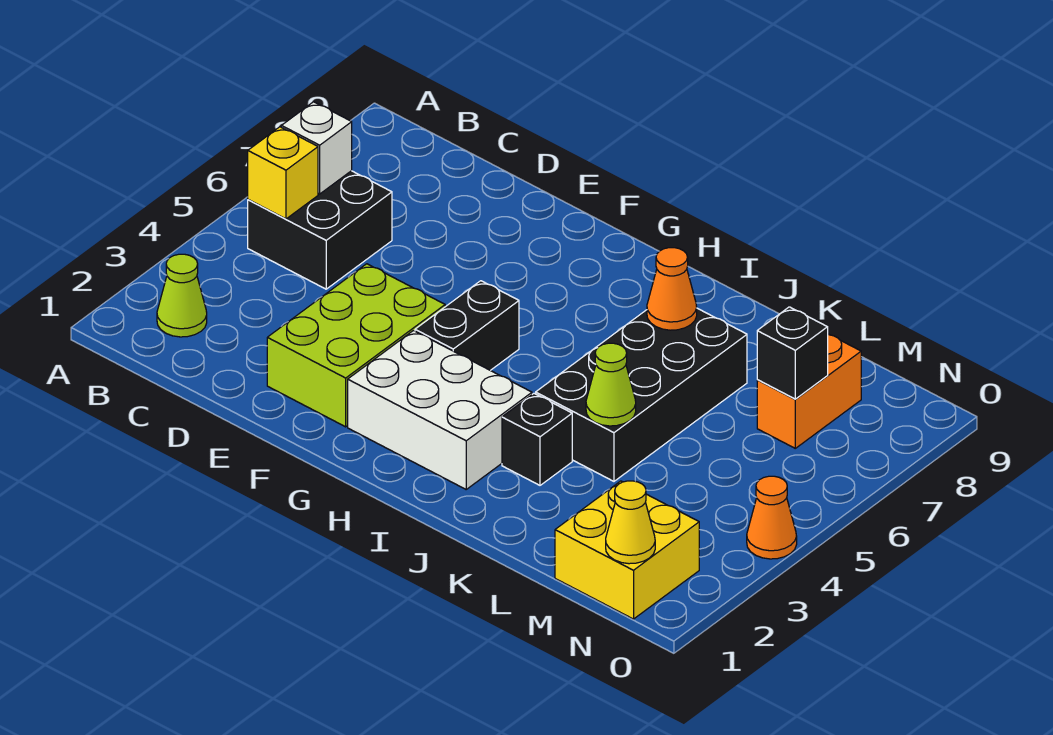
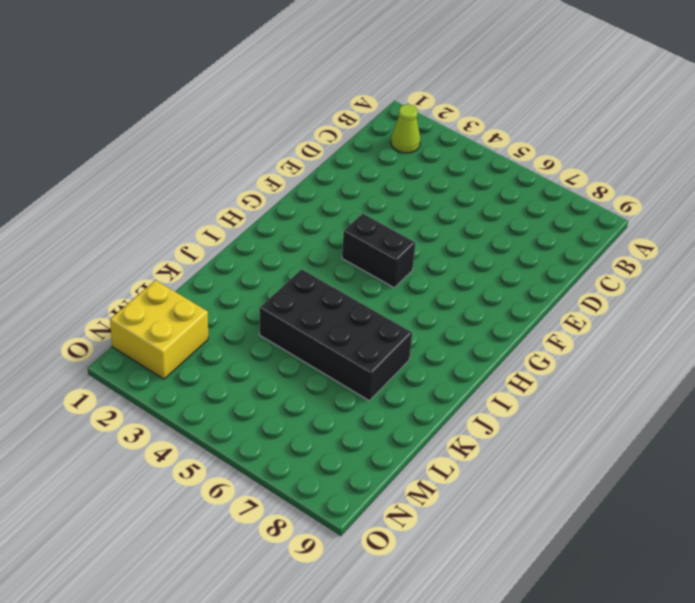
none -> black brick B5:C6 level 1
none -> lime brick E2:F4 level 1
none -> white brick G2:I3 level 1

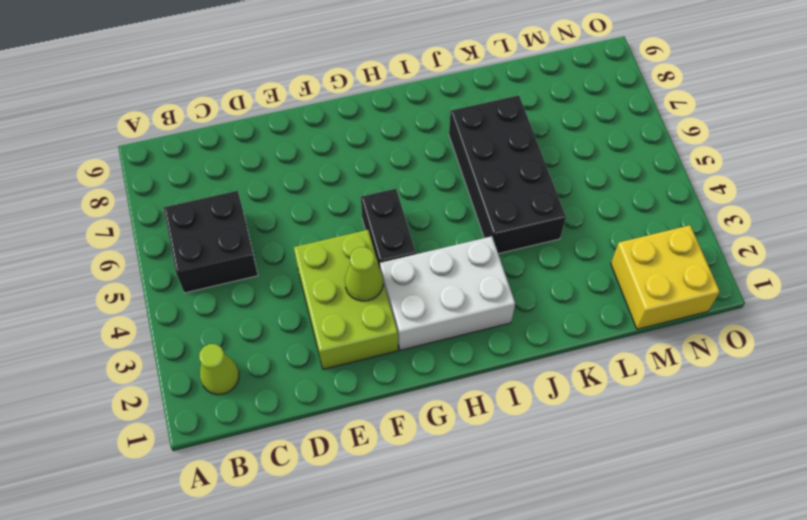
lime cone F3 level 2 -> lime cone K4 level 2
none -> black brick J3 level 1
none -> orange brick M7:M8 level 1
none -> orange cone O4 level 1

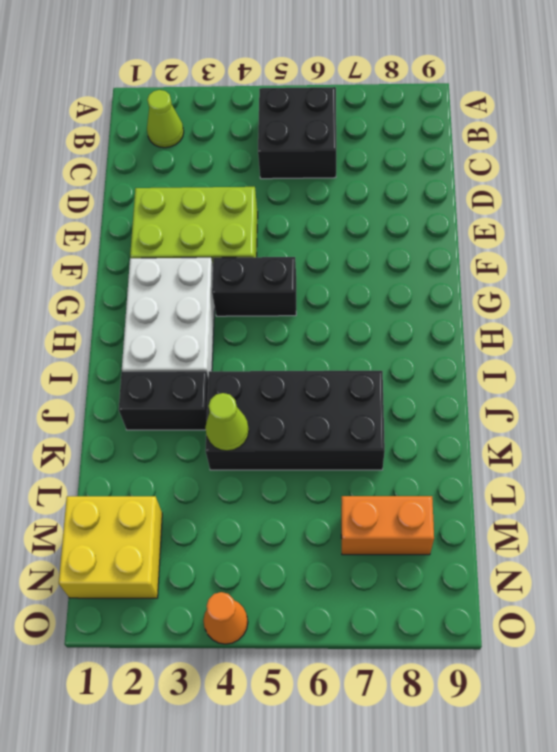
black brick J2:J3 level 1 -> black brick J3 level 1
none -> yellow brick B5 level 2
none -> white brick B6 level 2
none -> orange cone J7 level 2

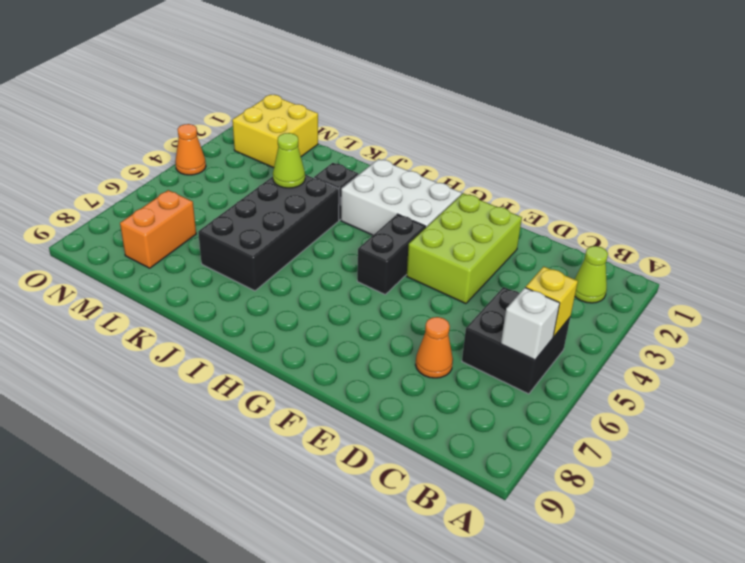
orange cone D7 level 1 -> orange cone J7 level 2
none -> black brick M7 level 2
none -> yellow cone N1 level 2

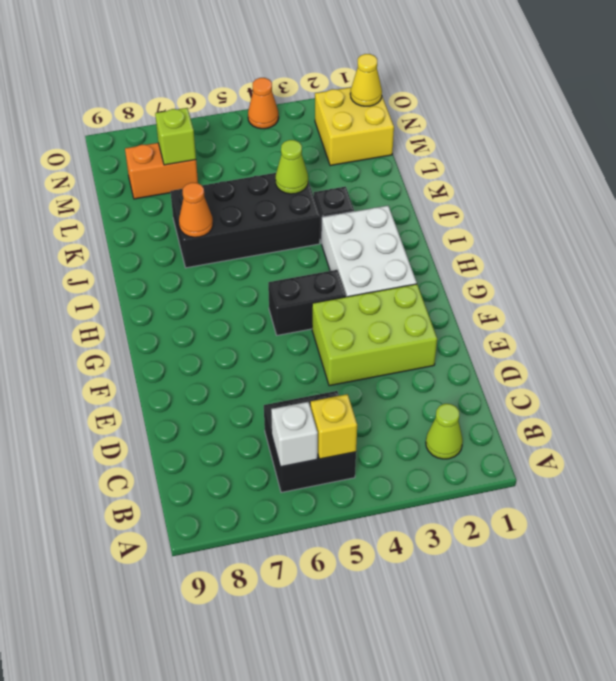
lime brick M7 level 2 -> black brick M7 level 2

